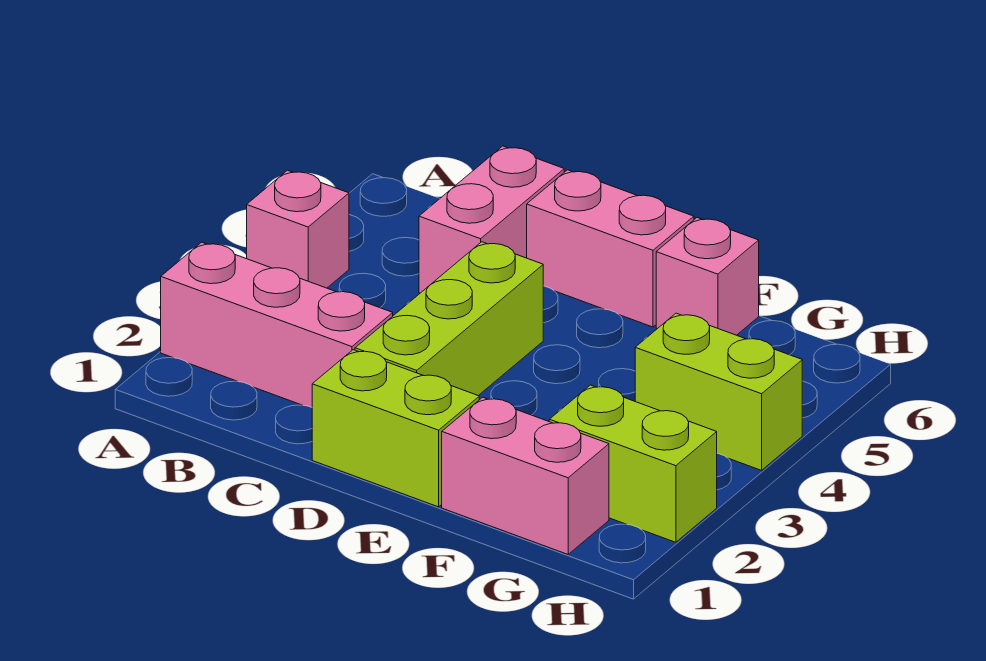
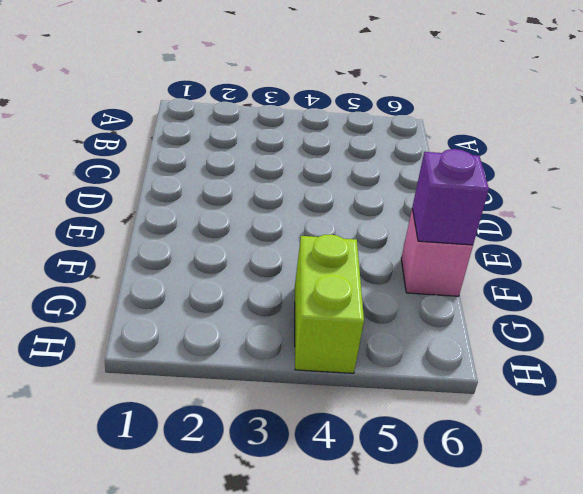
purple brick F6 level 2 -> none
none -> pink brick A2:C2 level 1
none -> pink brick A4 level 1

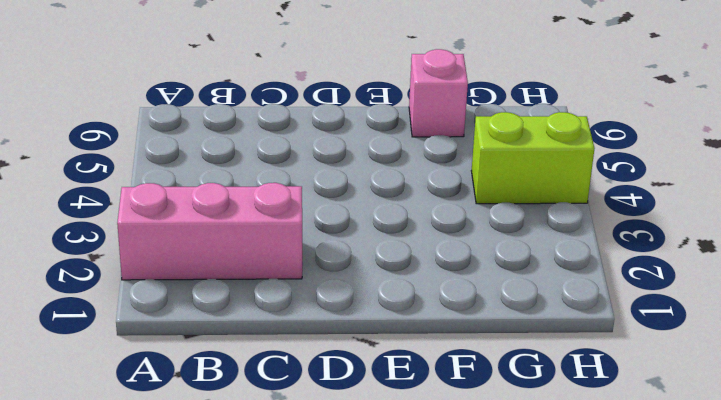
none -> pink brick A4 level 1
none -> pink brick C5:C6 level 1

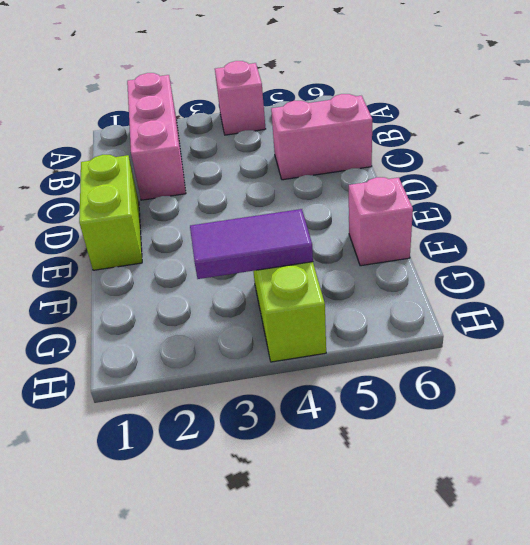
purple tile G3:G4 level 2 -> none
none -> lime brick D2:D4 level 1
none -> pink brick D6:E6 level 1

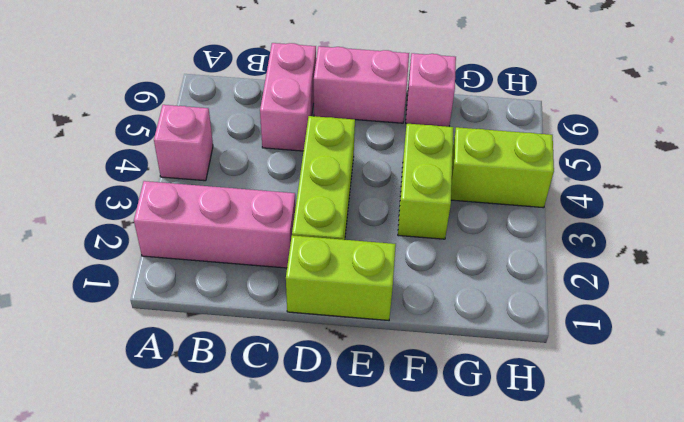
lime brick F3:F4 level 1 -> lime brick G2:H2 level 1
none -> pink brick F1:G1 level 1

